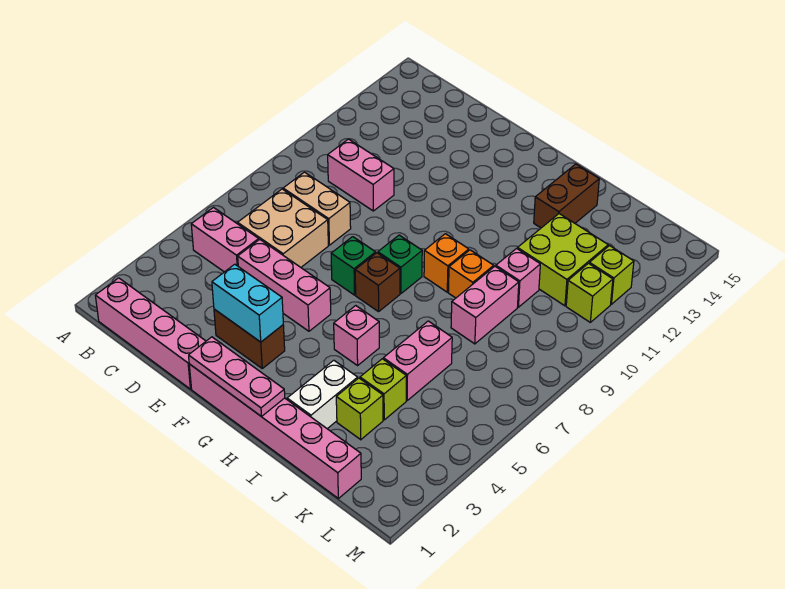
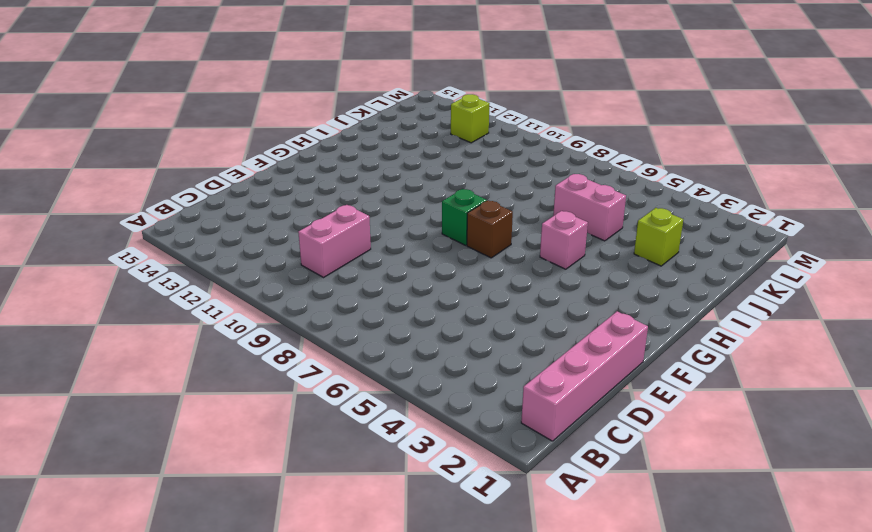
none -> pink brick B5:C5 level 1
none -> tan brick C6:D7 level 1
none -> tan brick C8:D8 level 1

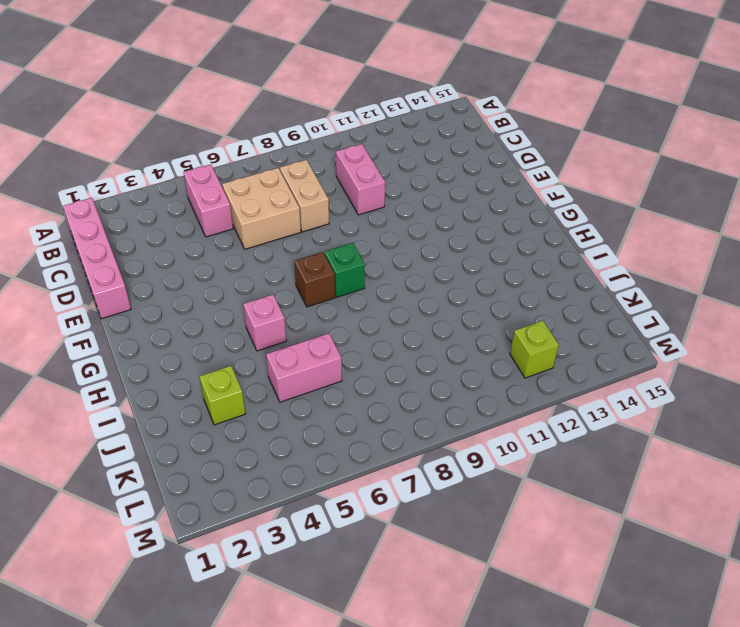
none -> pink brick D5:F5 level 1
none -> brown brick E3:F3 level 1
none -> pink brick F1:K1 level 1

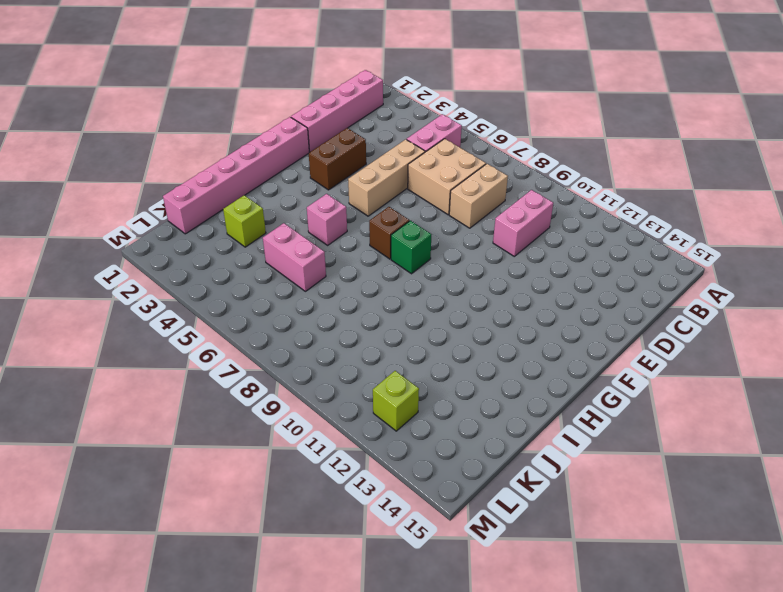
tan brick D5:F5 level 1 -> pink brick D5:F5 level 1
none -> green brick F7 level 1
none -> orange brick H9 level 1
none -> white brick I2:I3 level 1

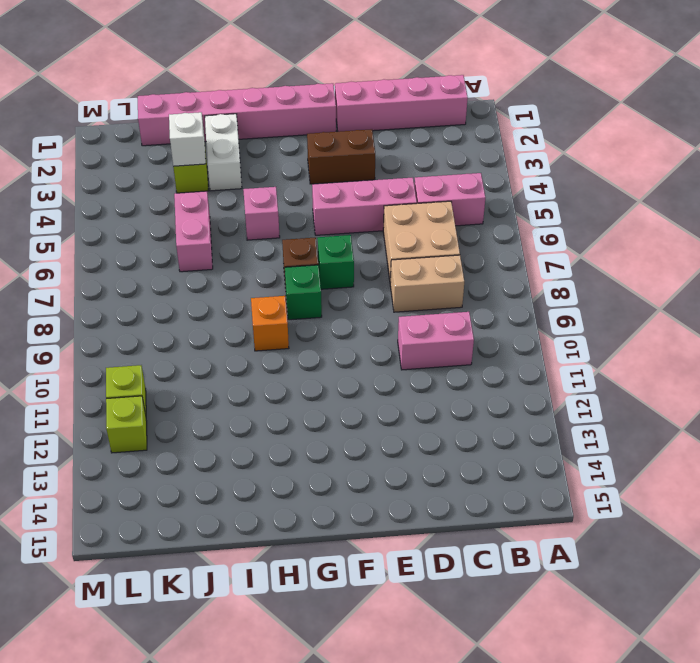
white brick J3 level 2 -> none
none -> orange brick I9 level 1
none -> brown brick I13:I14 level 1
none -> lime brick J4 level 1

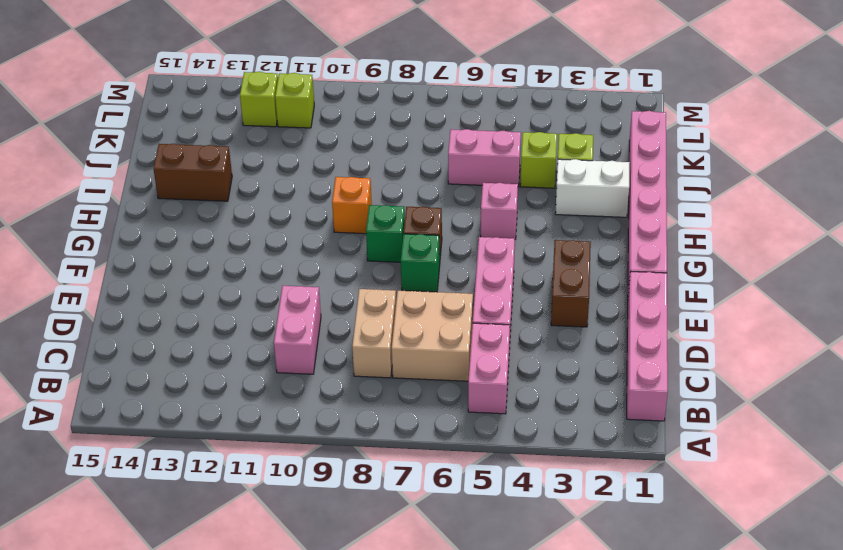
none -> orange brick I9 level 1
none -> pink brick J8:J9 level 1
none -> pink brick J10 level 1

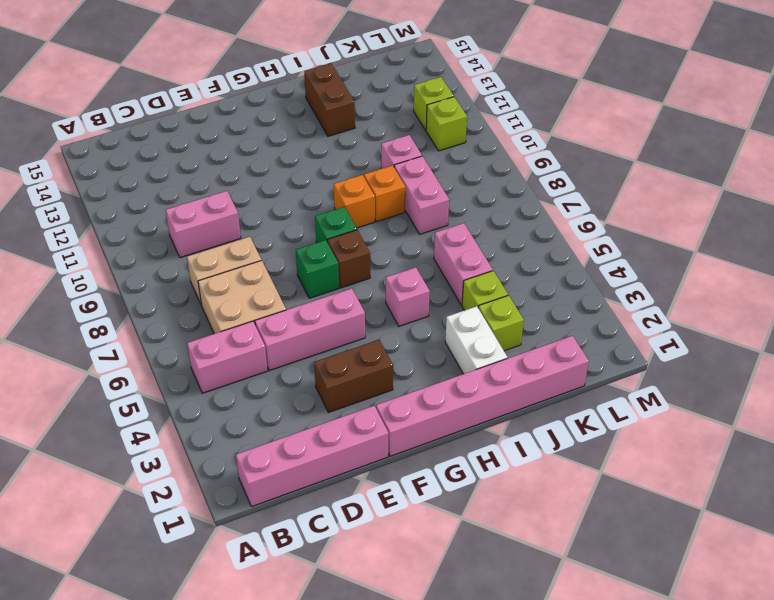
none -> lime brick J11:K12 level 1
none -> cyan brick E3:F3 level 2
none -> pink plate F1:H1 level 2

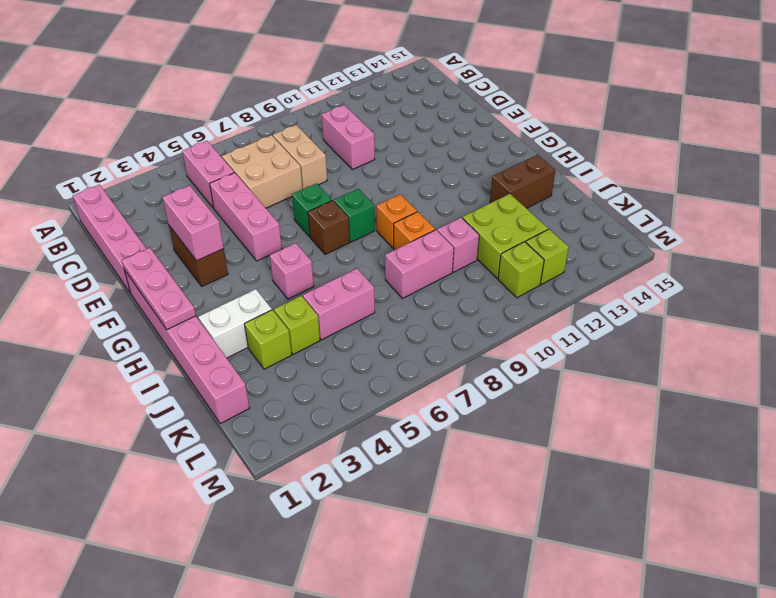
pink brick E3:F3 level 2 -> cyan brick E3:F3 level 2

